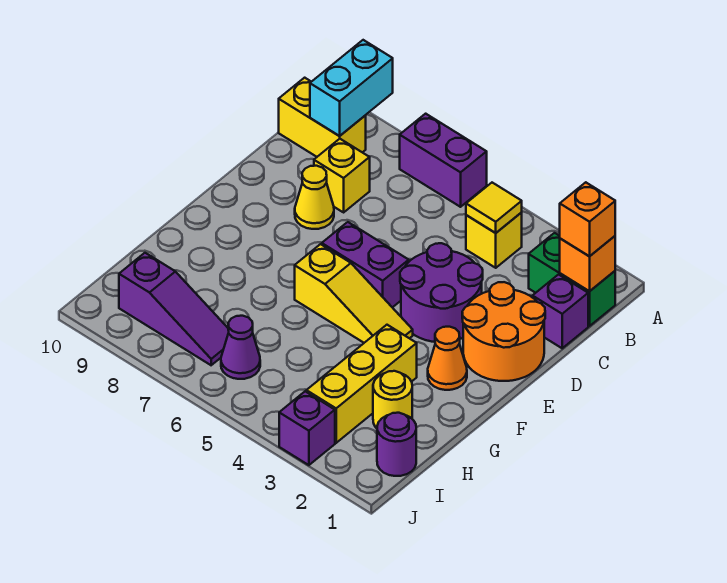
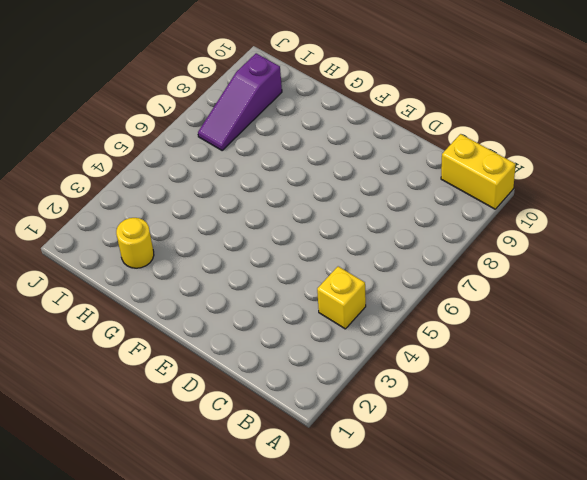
yellow brick A10:B10 level 1 -> yellow brick B9:B10 level 1
none -> purple brick A6:A7 level 1
none -> green brick B1:B2 level 1
none -> purple brick C1 level 1

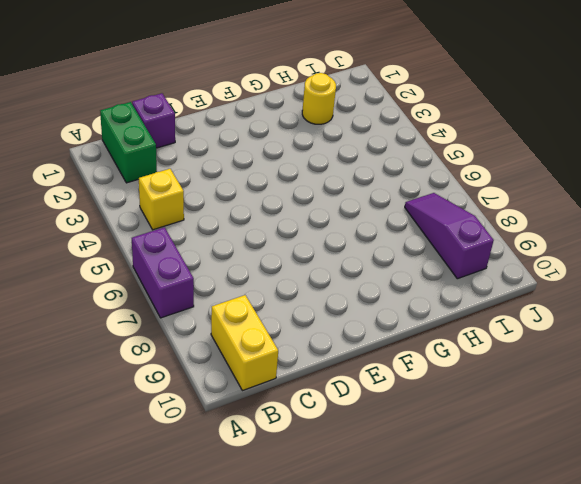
none -> yellow brick C8 level 1
none -> orange round brick D1:E2 level 1
none -> purple round brick D3:E4 level 1

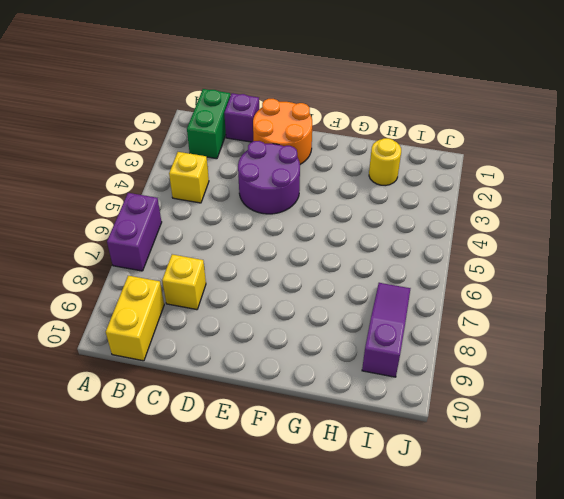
none -> yellow cone D8 level 1
none -> purple brick E5:E6 level 1
none -> orange cone F2 level 1

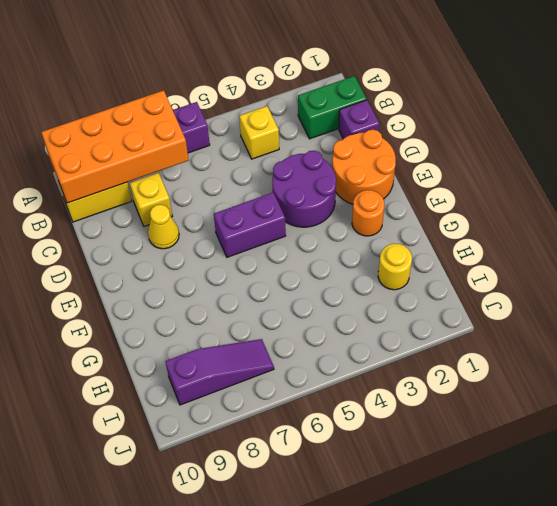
orange brick A7:B10 level 2 -> cyan brick A9:B9 level 2
orange round brick F2 level 1 -> orange cone F2 level 1
none -> yellow slope F4:F6 level 1 top 6
none -> yellow brick G3:I3 level 1
none -> purple round brick I1 level 1

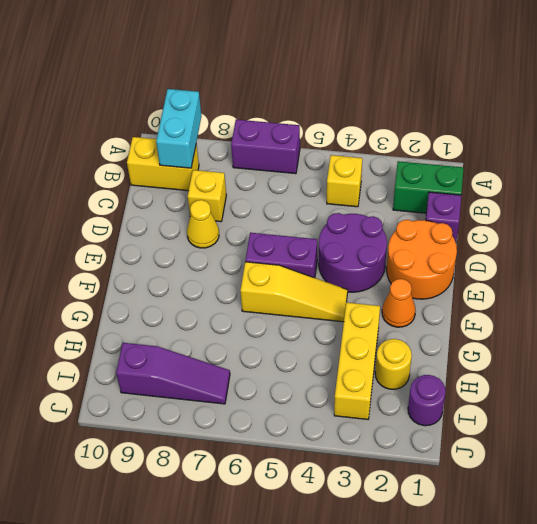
none -> purple cone I6 level 1
none -> purple brick J3 level 1
none -> orange brick B1 level 2

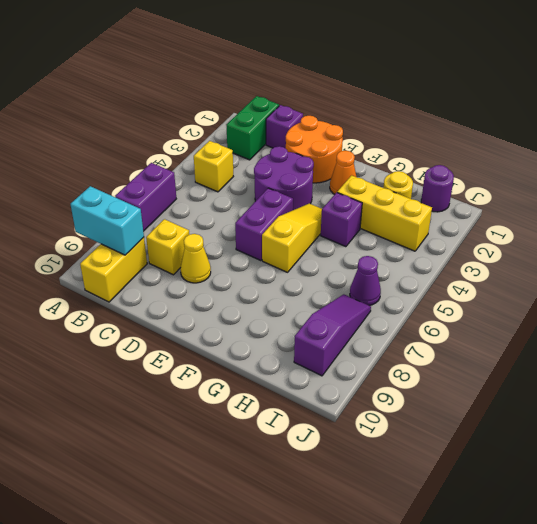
purple brick G4 level 1 -> purple brick J3 level 1
none -> orange brick B1 level 2
none -> yellow tile B4 level 2
none -> orange brick B1 level 3

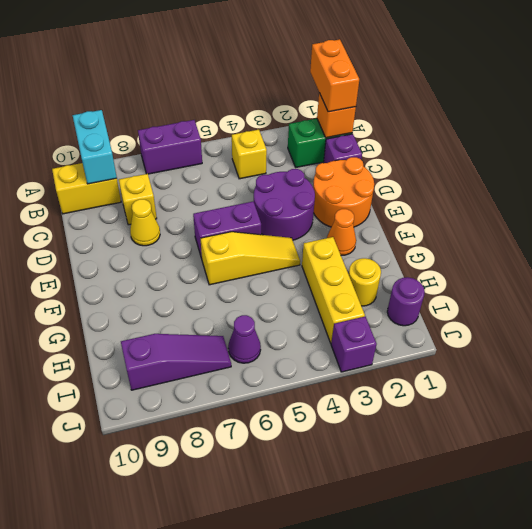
orange brick A1:B1 level 3 -> orange brick B1 level 3
none -> yellow tile B4 level 2

